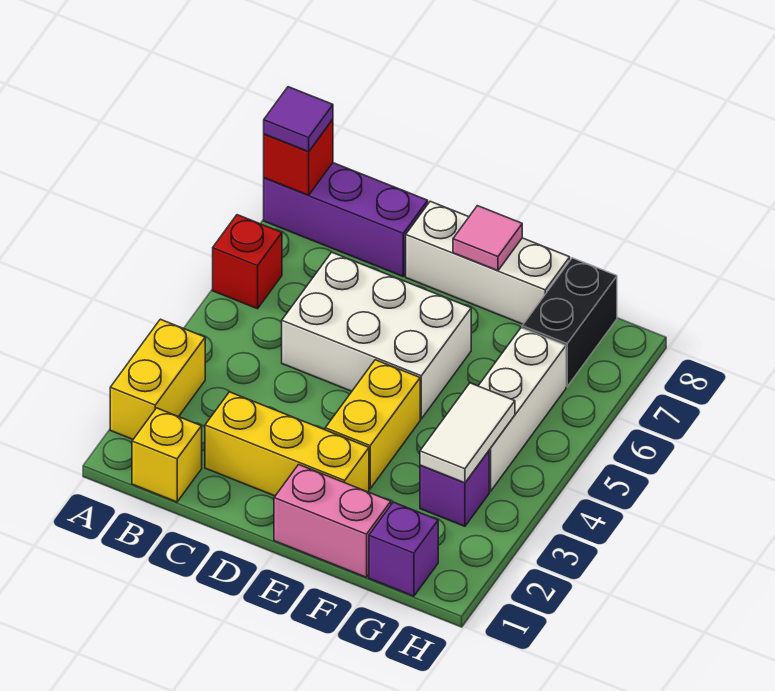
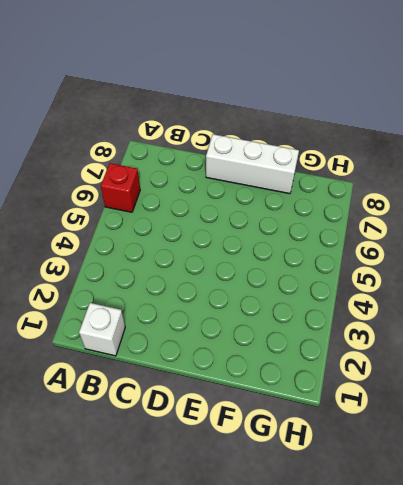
white brick B1 level 1 -> yellow brick B1 level 1
none -> yellow brick A2:A3 level 1
none -> purple brick A8:C8 level 1
none -> yellow brick C2:E2 level 1

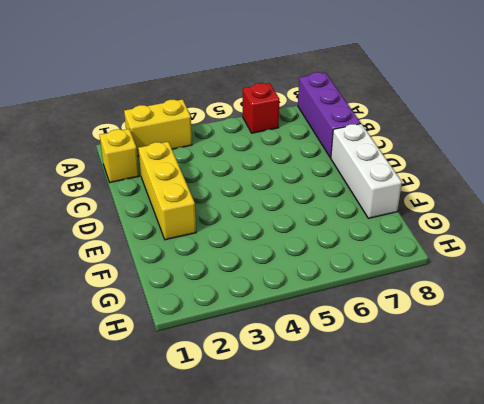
none -> white brick C5:E6 level 1
none -> pink brick E1:F1 level 1
none -> yellow brick E3:E4 level 1

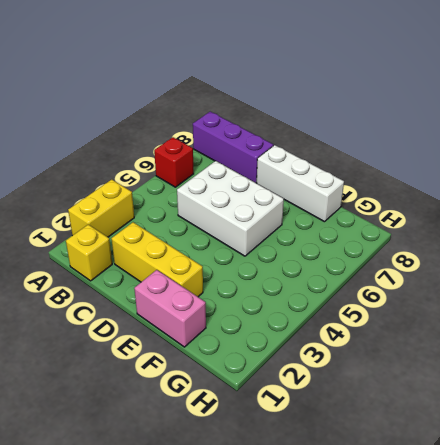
none -> yellow brick E3:E4 level 1
none -> purple brick G1 level 1
none -> purple brick G3 level 1

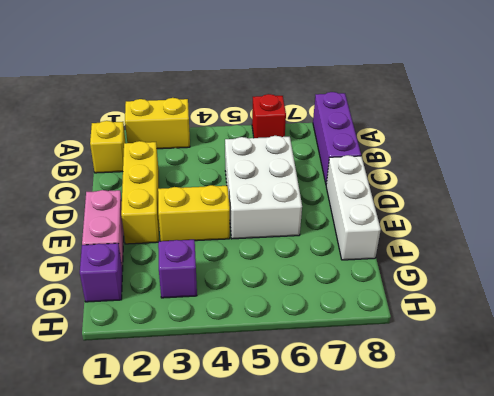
none -> white brick G4:G6 level 1
none -> black brick G7:G8 level 1
none -> red brick A8 level 2

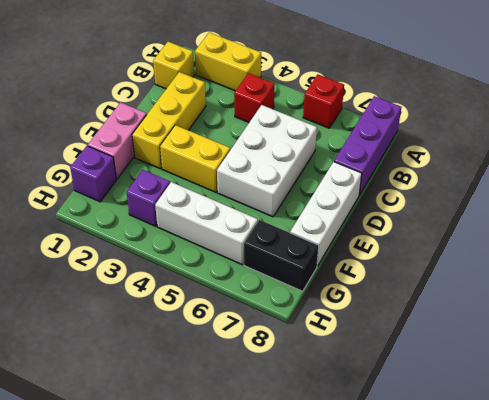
red brick B4 level 1 -> red brick A8 level 2
none -> pink tile E8 level 2
none -> white tile G3:G4 level 2
none -> purple tile A8 level 3

